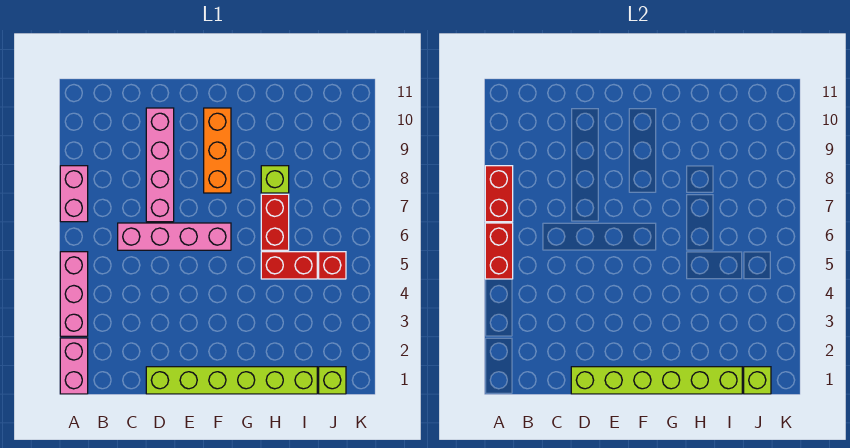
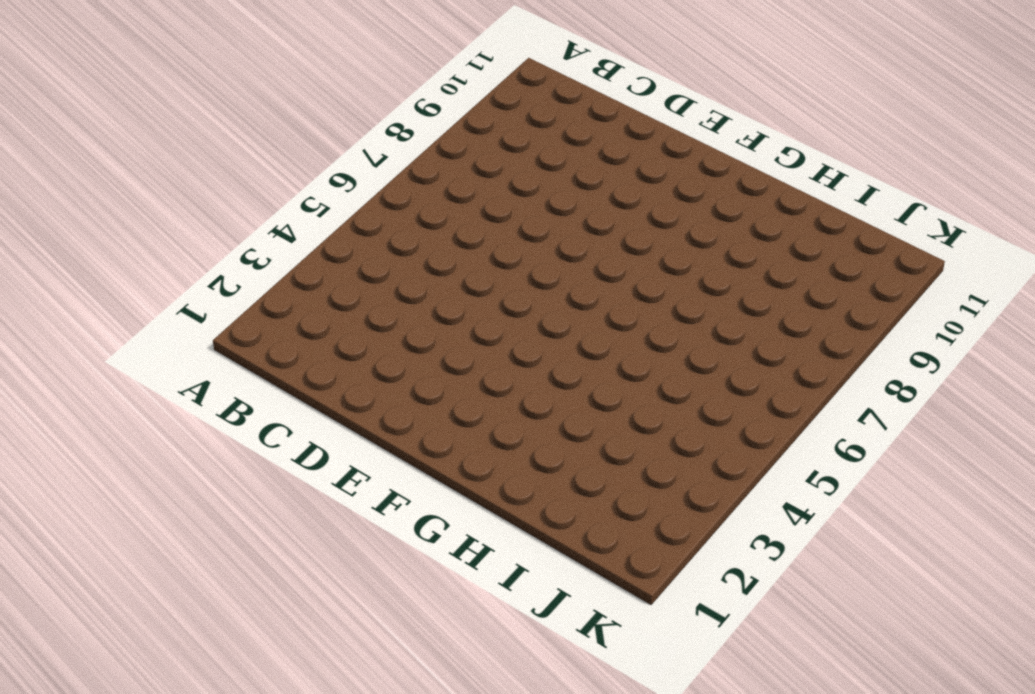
none -> pink brick A1:A2 level 1
none -> pink brick A3:A5 level 1
none -> pink brick A7:A8 level 1

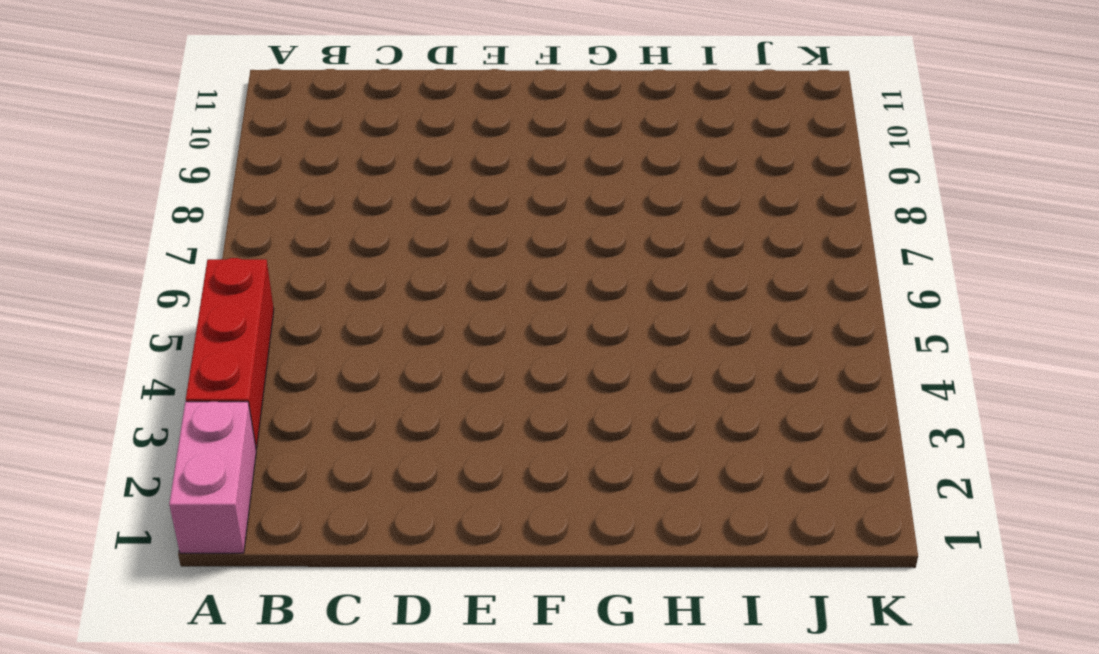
red brick A3:A5 level 1 -> pink brick A3:A5 level 1
none -> pink brick A7:A8 level 1
none -> pink brick C6:F6 level 1
none -> lime brick D1:I1 level 1

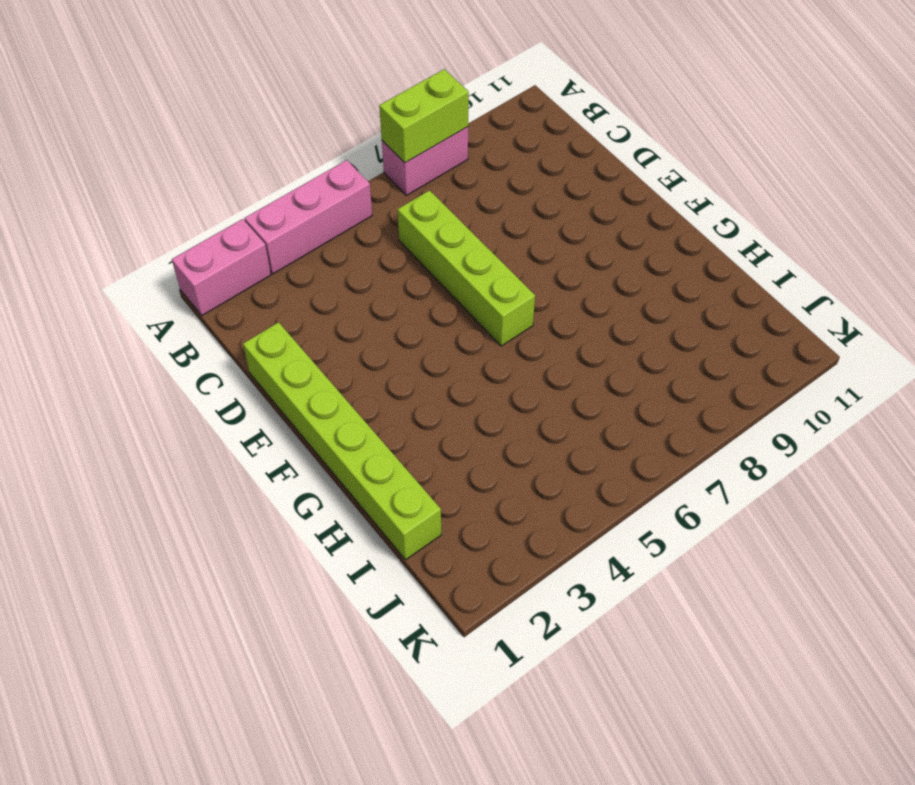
lime brick A7:A8 level 2 -> red brick A7:A8 level 2
lime brick C6:F6 level 1 -> pink brick C6:F6 level 1
none -> pink brick D7:D10 level 1
none -> orange brick F8:F10 level 1
none -> red brick H5:I5 level 1

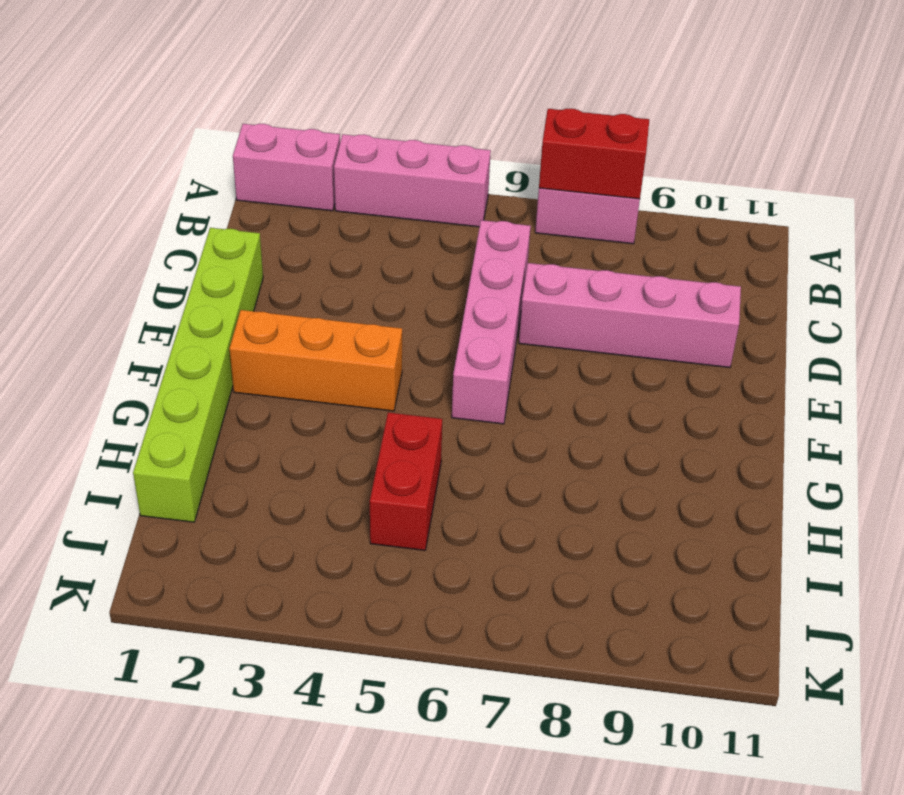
orange brick F2:F4 level 1 -> orange brick F8:F10 level 1
none -> red brick H6:H7 level 1
none -> lime brick H8 level 1
none -> lime brick J1 level 1

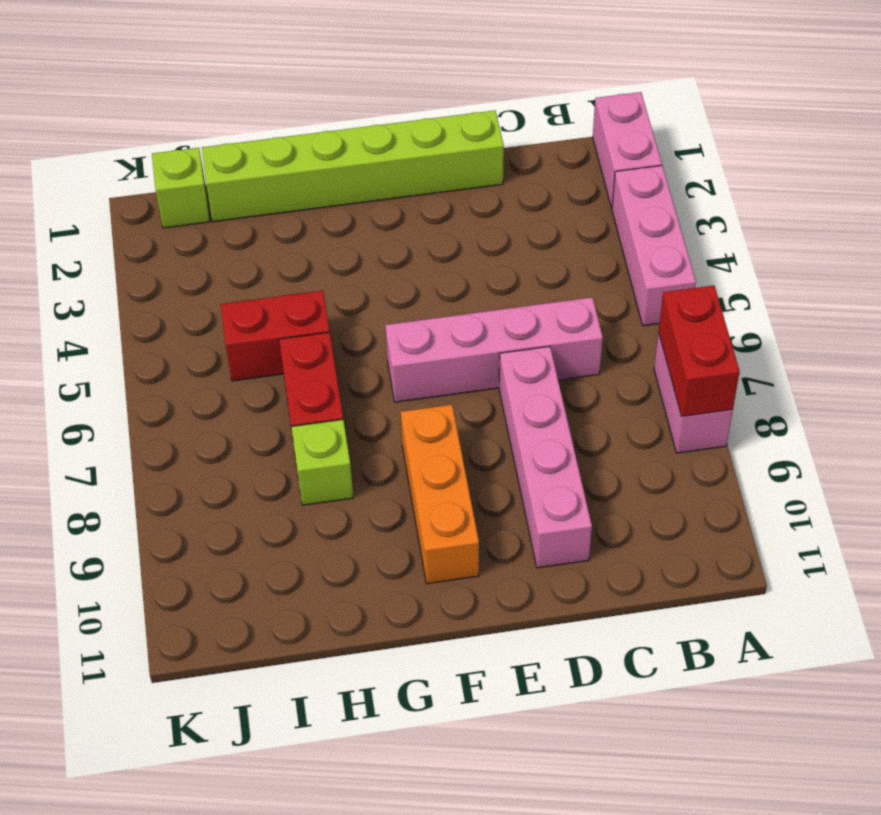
none -> red brick J5 level 1
none -> red brick A5:A6 level 2
none -> lime brick D1:I1 level 2

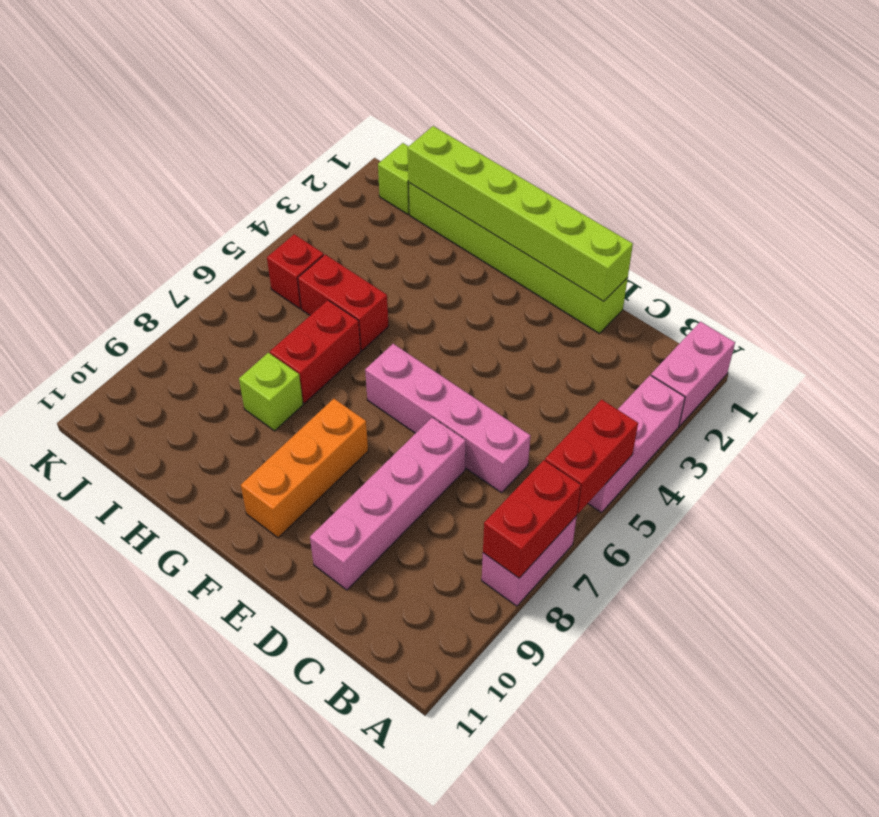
none -> lime brick J1 level 2

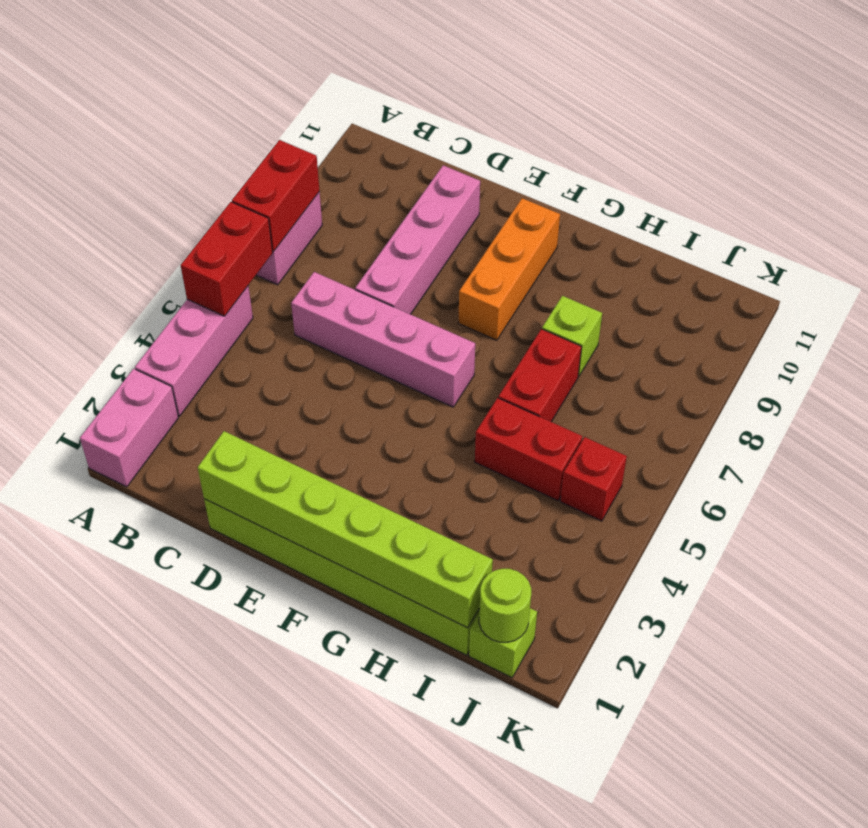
lime round brick J1 level 2 -> lime brick J1 level 2

